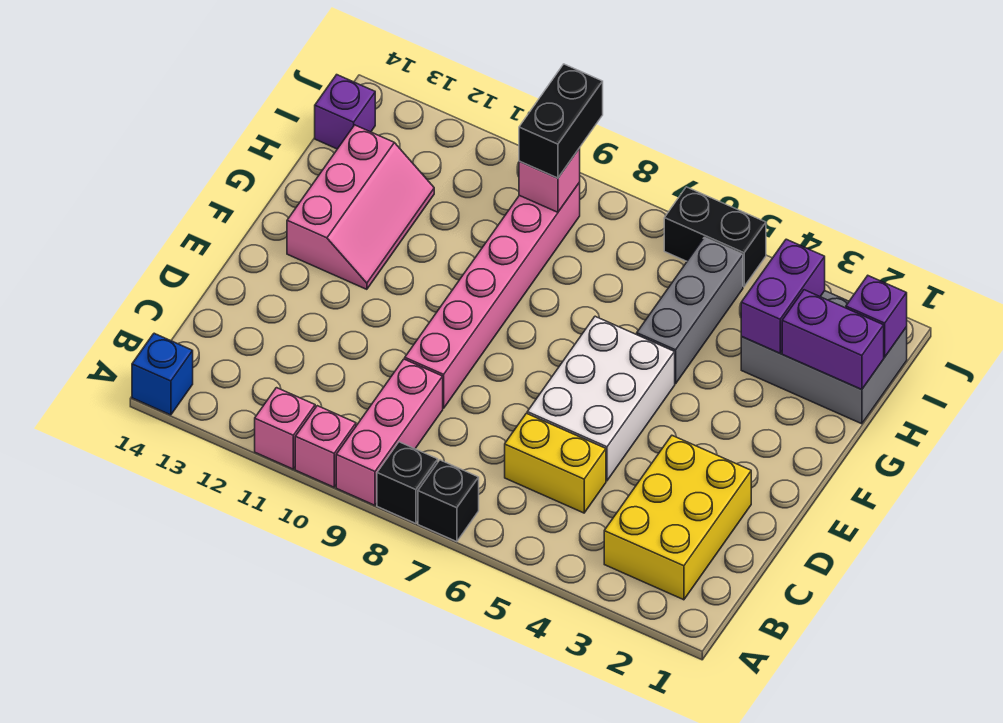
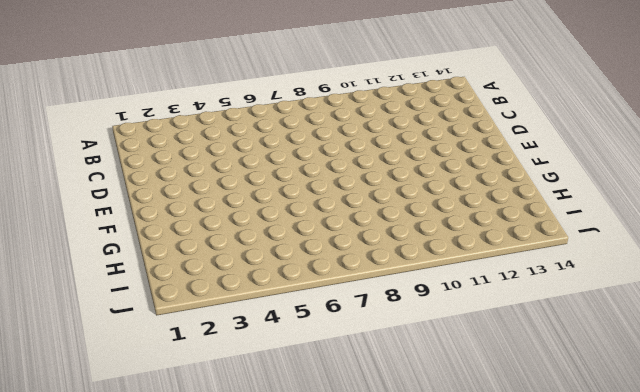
none -> black brick A7 level 1
none -> black brick A8 level 1
none -> pink brick A9:C9 level 1

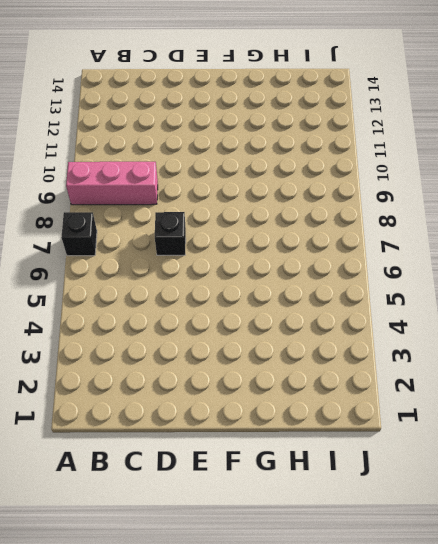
black brick D7 level 1 -> black brick A8 level 1
none -> pink brick A10 level 1
none -> pink brick A11 level 1
none -> blue brick A14 level 1

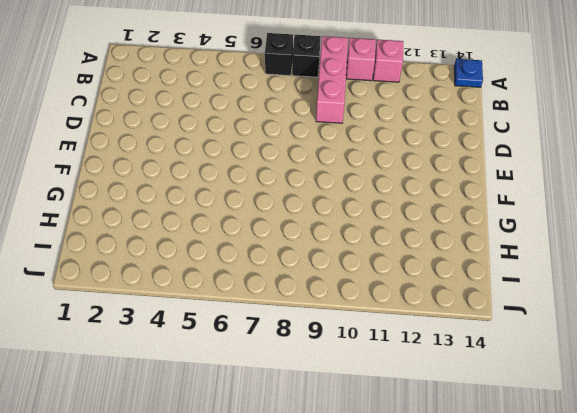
blue plate A14 level 1 -> blue brick A14 level 1
none -> yellow brick B2:D3 level 1
none -> yellow brick C5:C6 level 1
none -> white brick D5:F6 level 1

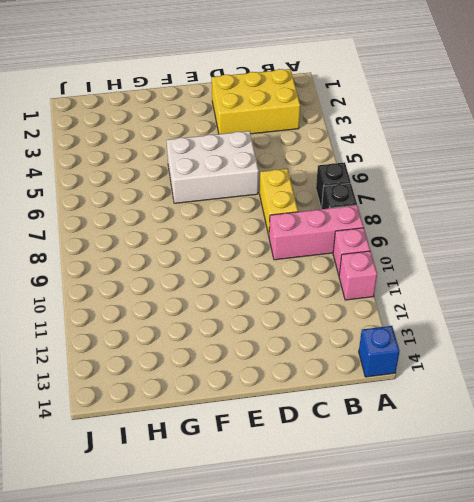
yellow brick C7:C8 level 1 -> yellow brick C5:C6 level 1
none -> pink brick D9:I9 level 1
none -> pink slope F12:H13 level 1 top 13
none -> grey brick G5:I5 level 1

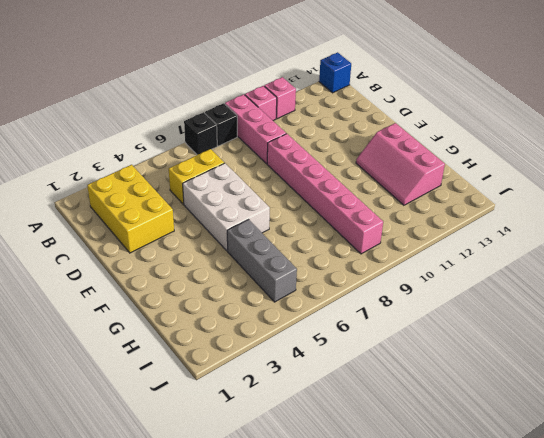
none -> grey brick H1:I3 level 1
none -> purple brick I14 level 1
none -> black brick J5:J6 level 1

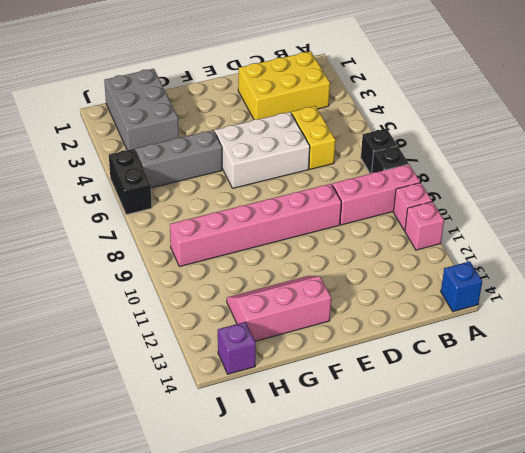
none -> purple brick H1:H2 level 2
none -> purple brick H3:I3 level 2
none -> purple brick I1 level 2

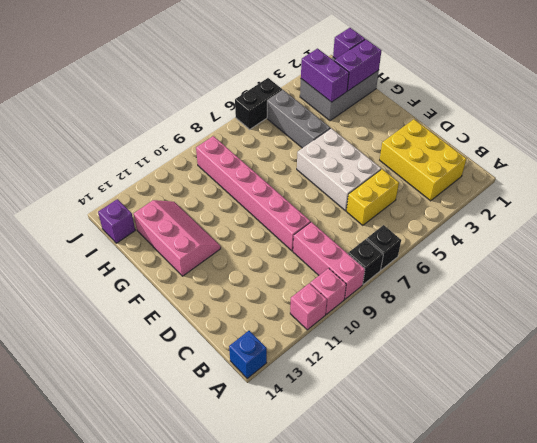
none -> pink brick I9 level 2
none -> black brick I9:J9 level 3

